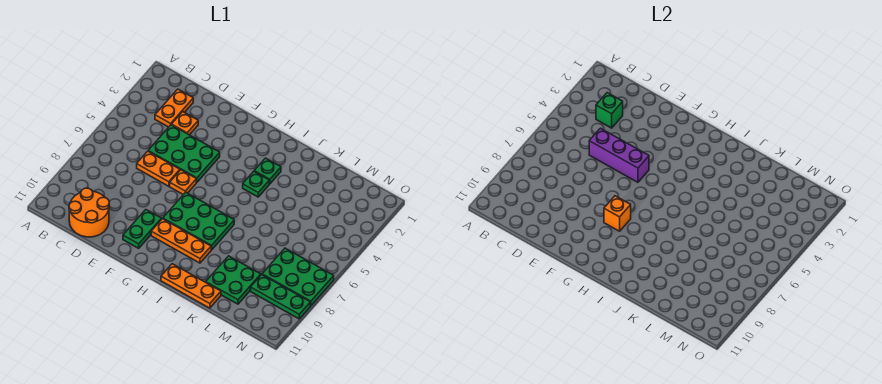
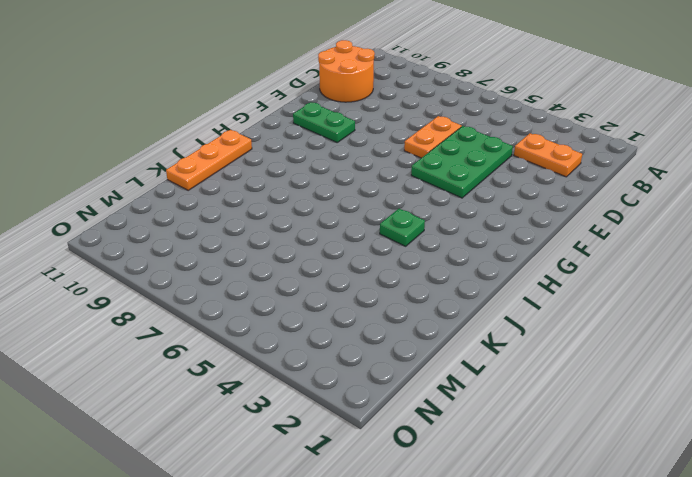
none -> orange plate D3 level 1
none -> orange plate F6 level 1
none -> green plate G7:I8 level 1

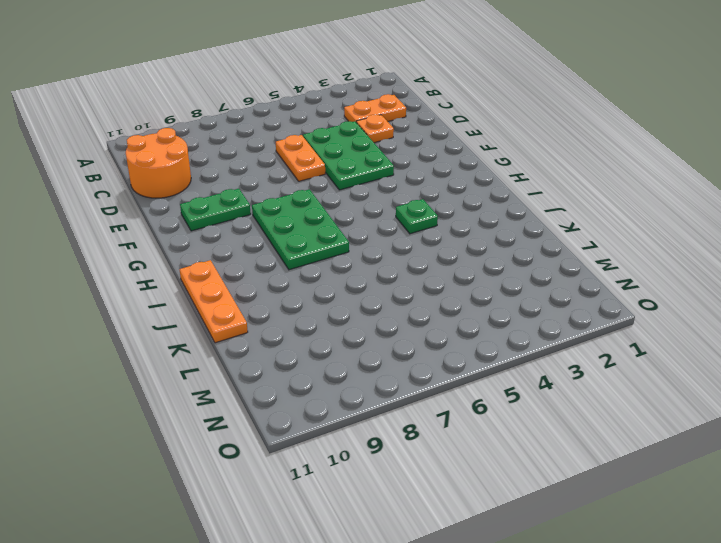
none -> orange plate F6 level 1
none -> orange plate G9:I9 level 1
none -> green plate I3 level 1

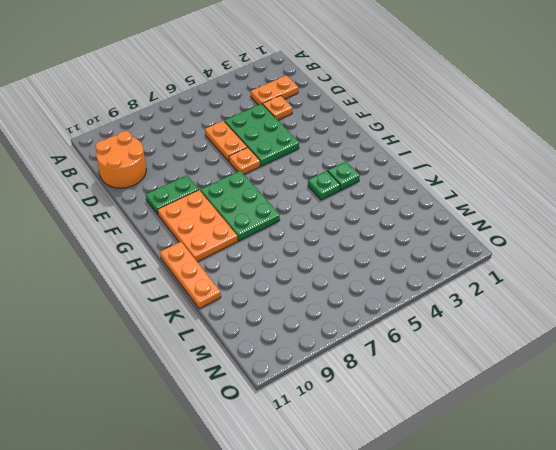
orange plate G9:I10 level 1 -> orange plate G9:I9 level 1
none -> green plate K9:L10 level 1
none -> green plate M7:O8 level 1
none -> green plate M9:O9 level 1

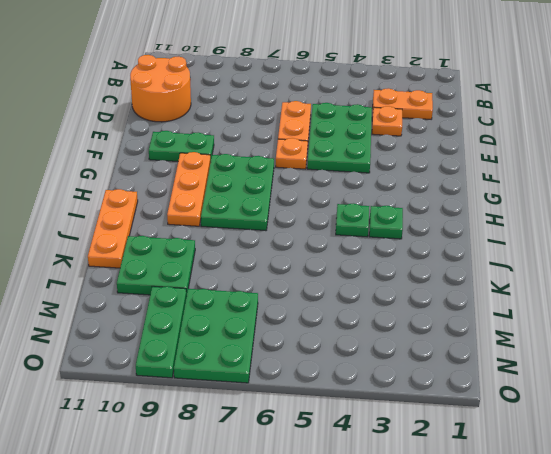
none -> green brick C3 level 2
none -> purple brick D5:F5 level 2
none -> orange brick G8 level 2

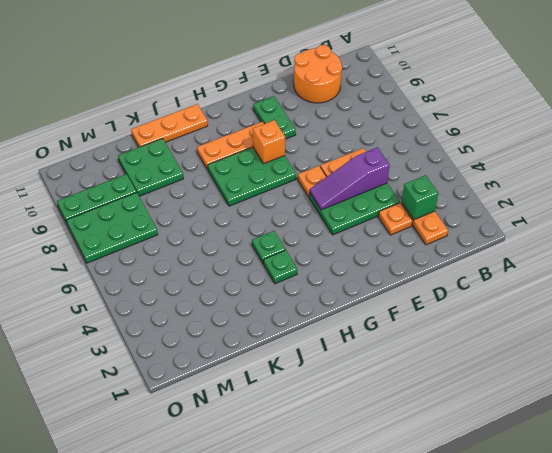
purple slope D5:F5 level 2 top D -> purple brick D5:F5 level 2

